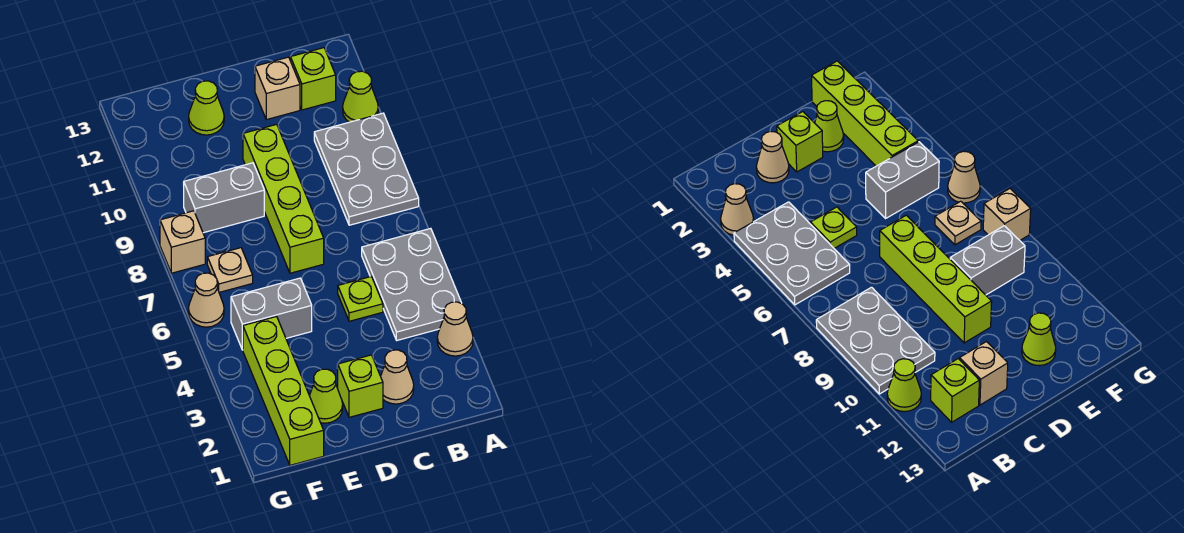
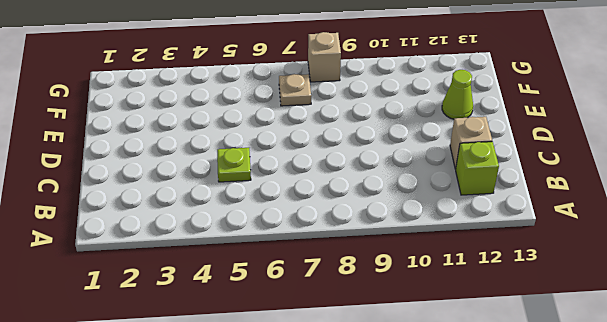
none -> tan cone A3 level 1
none -> grey plate A4:B6 level 1
none -> grey plate A8:B10 level 1

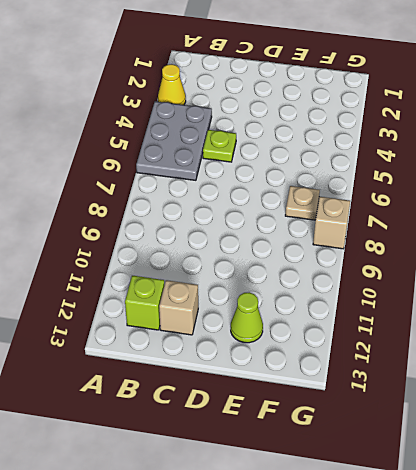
yellow cone A3 level 1 -> tan cone A3 level 1
none -> grey plate A8:B10 level 1
none -> lime cone A11 level 1
none -> tan cone C2 level 1

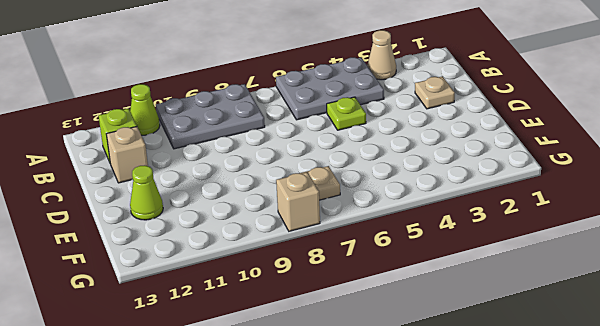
tan plate C2 level 1 -> tan cone C2 level 1
none -> lime brick D2 level 1
none -> lime brick D7:D10 level 1
none -> lime cone E2 level 1

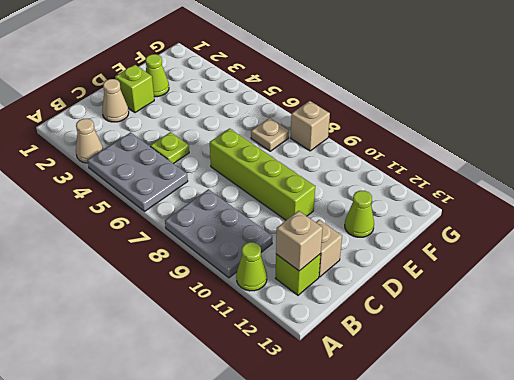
tan brick B12 level 2 -> none
none -> grey brick E5:F5 level 1
none -> grey brick E9:F9 level 1
none -> lime brick F1:F4 level 1

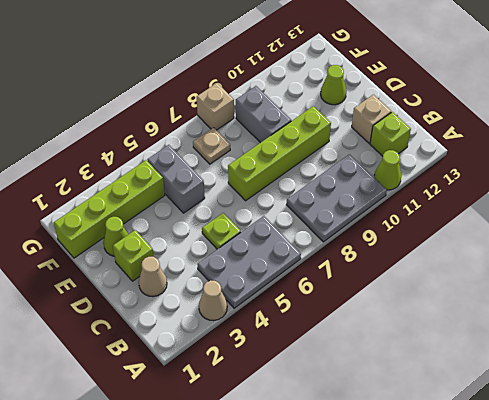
none -> tan cone G6 level 1

